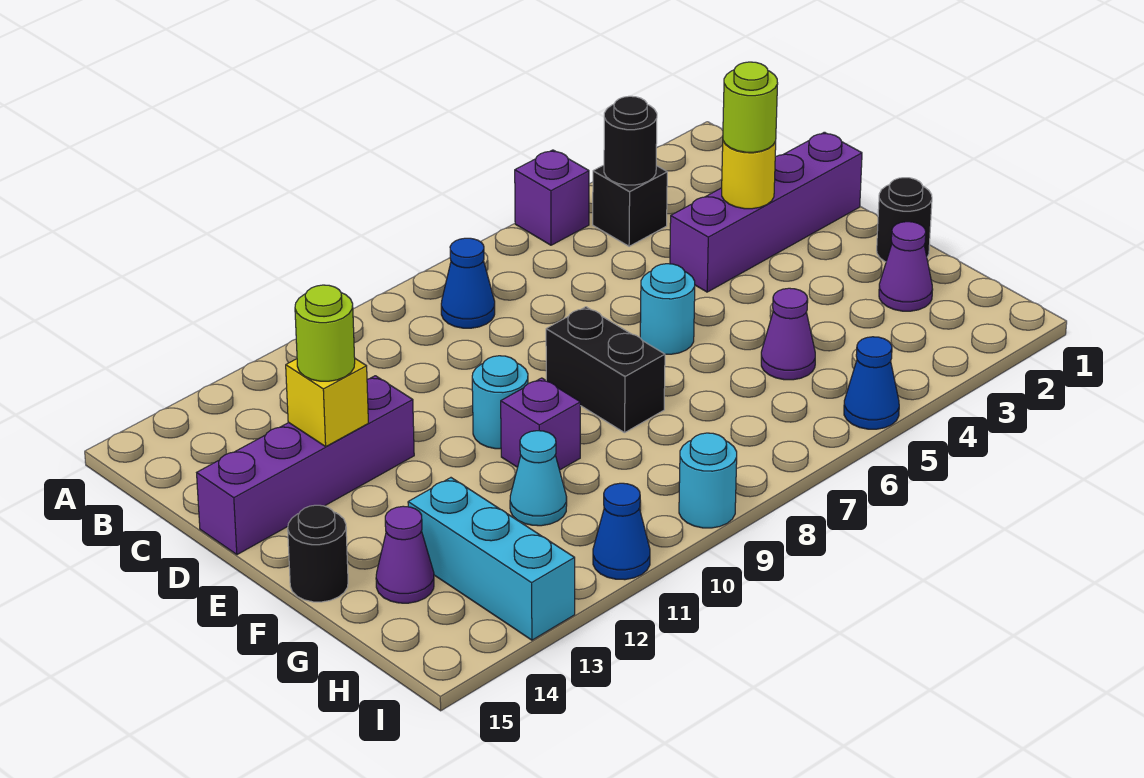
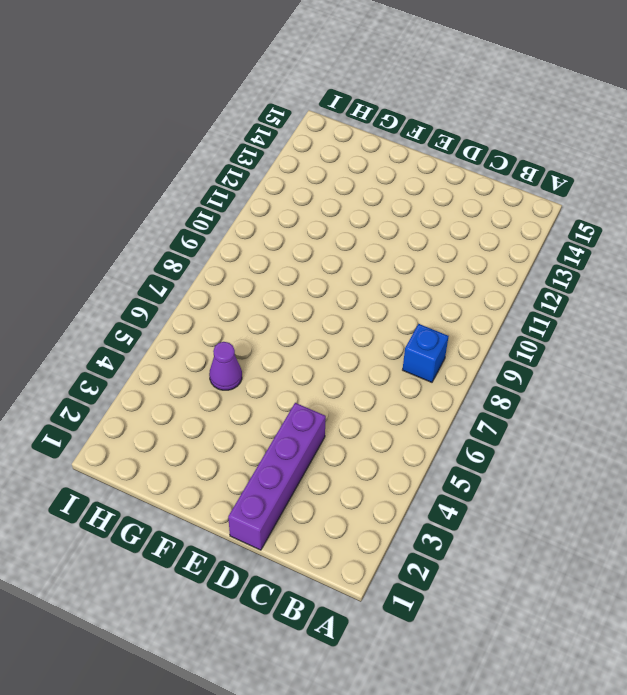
blue brick B8 level 1 -> blue cone B8 level 1
none -> purple brick A5 level 1
none -> black brick B4 level 1
none -> purple brick D12:D15 level 1

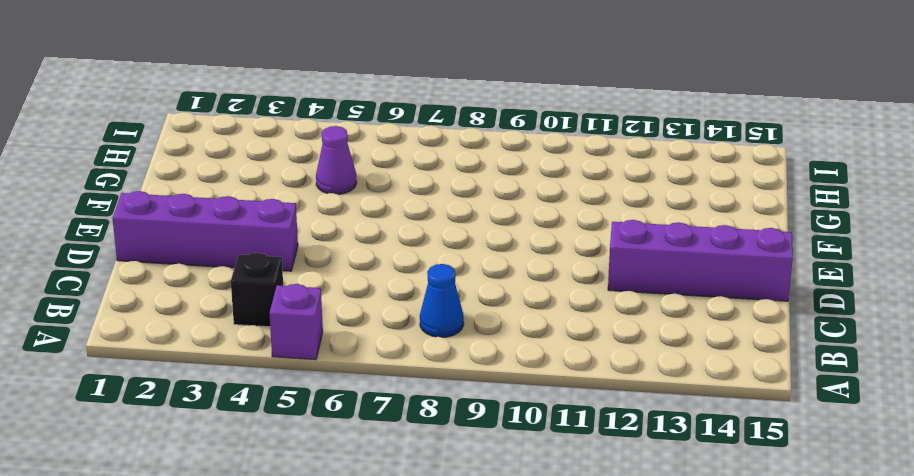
none -> cyan round brick E6 level 1
none -> black brick E8:F8 level 1
none -> cyan round brick E10 level 1

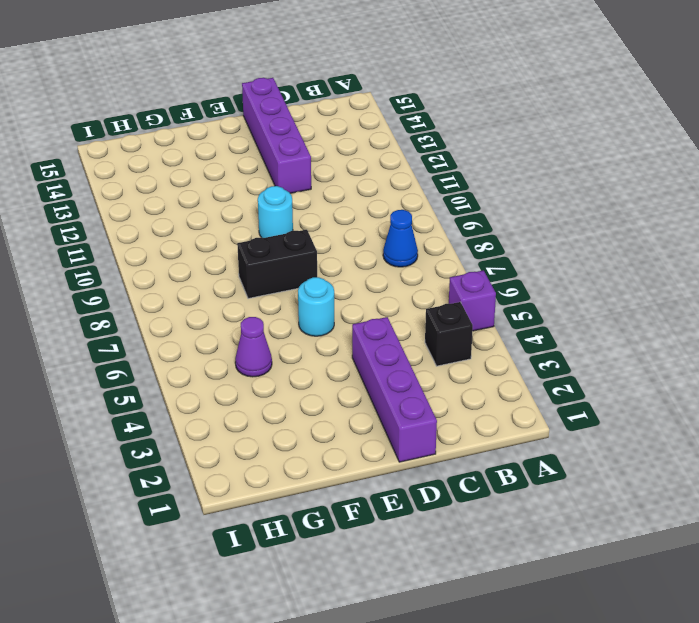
none -> black round brick F1 level 1
none -> purple brick F10 level 1
none -> black round brick F15 level 1

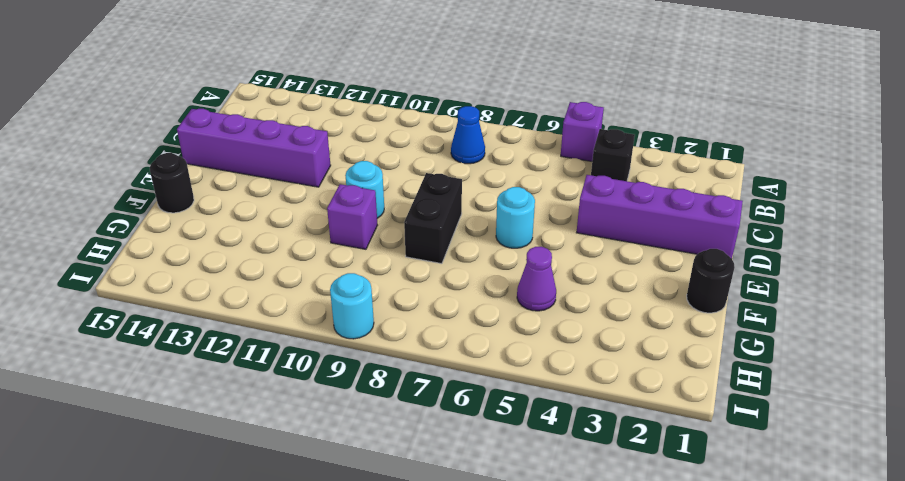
none -> purple cone G2 level 1
none -> cyan cone G11 level 1
none -> cyan brick G13:I13 level 1

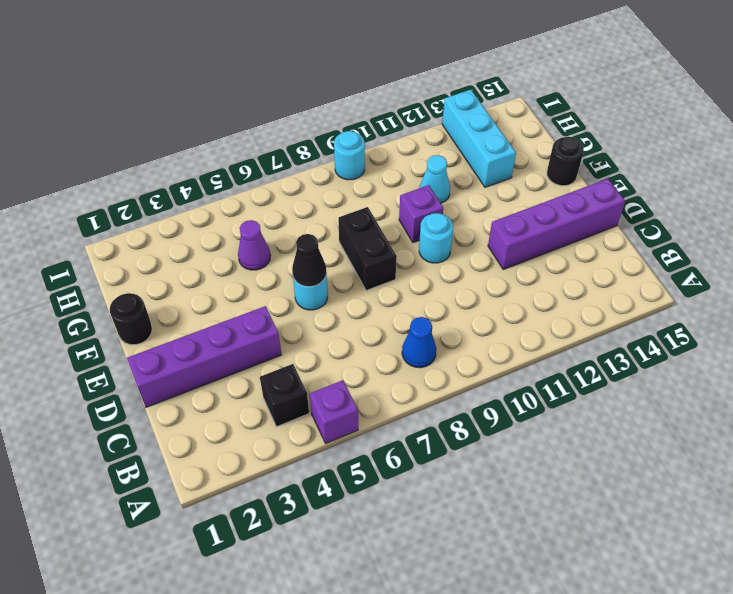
black cone E6 level 2 -> none
none -> purple cone G2 level 1
none -> purple cone G14 level 1
none -> blue cone I5 level 1

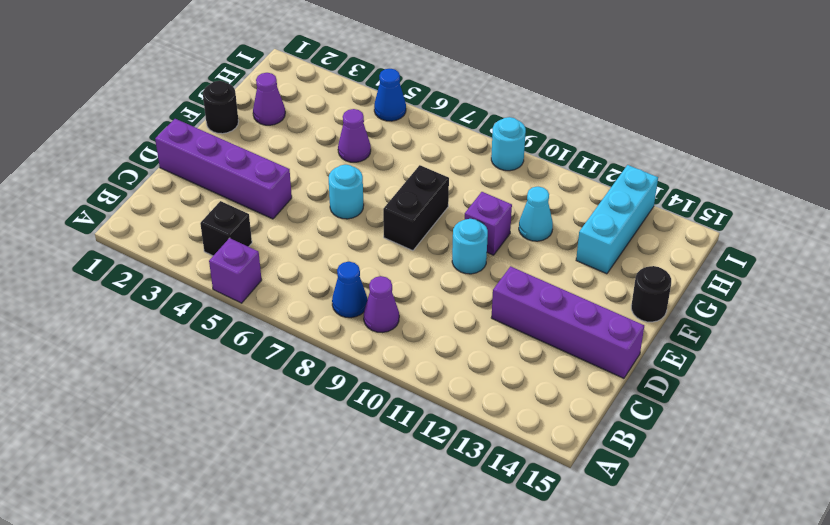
purple cone B9 level 1 -> purple cone G14 level 1
none -> blue cone I11 level 1
none -> black round brick B4 level 2
none -> yellow round brick D3 level 2

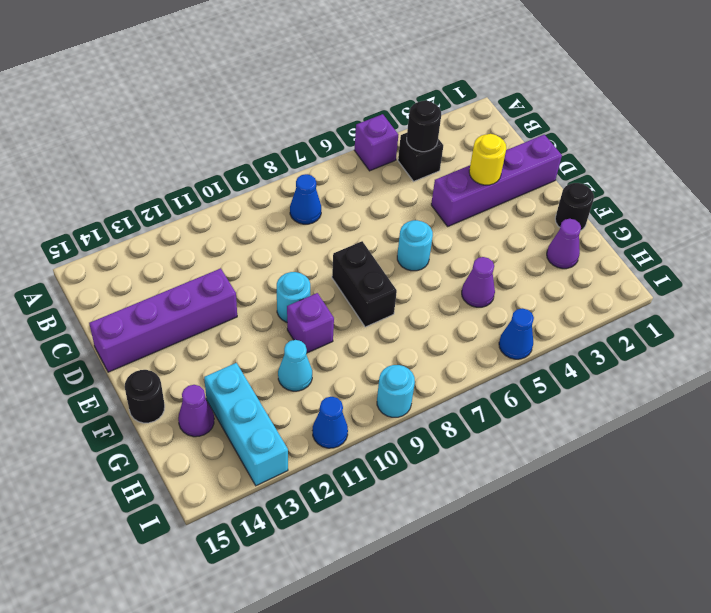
none -> yellow brick D13 level 2
none -> lime round brick D3 level 3
none -> lime round brick D13 level 3

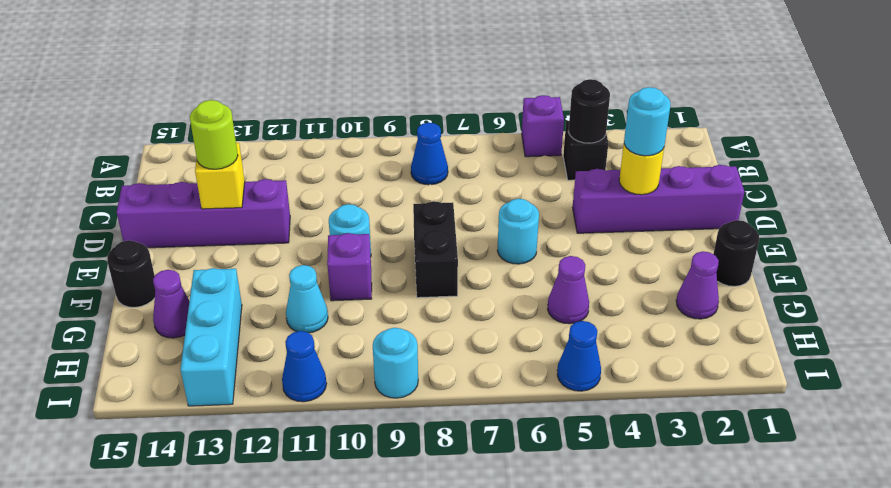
cyan round brick D3 level 3 -> lime round brick D3 level 3

